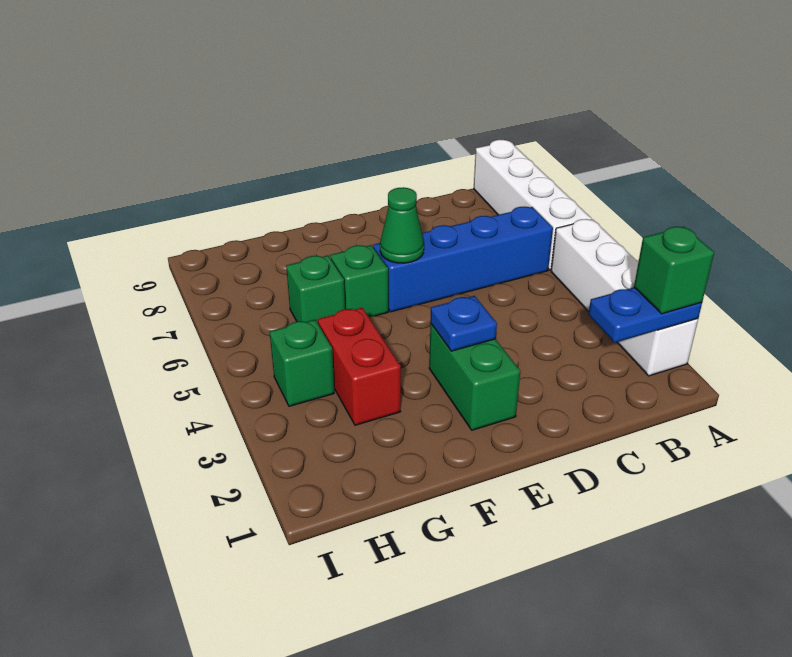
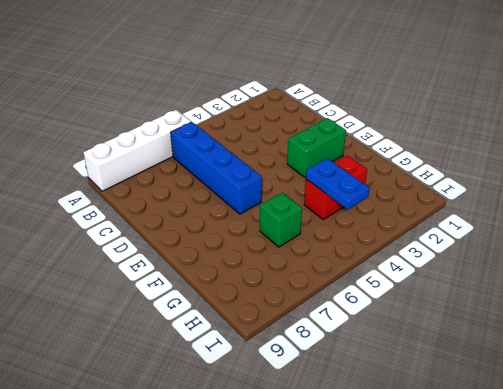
blue plate G4:H4 level 2 -> blue plate A2:B2 level 2
none -> white brick A2:A5 level 1
none -> green brick F6 level 1
none -> green brick H4 level 1

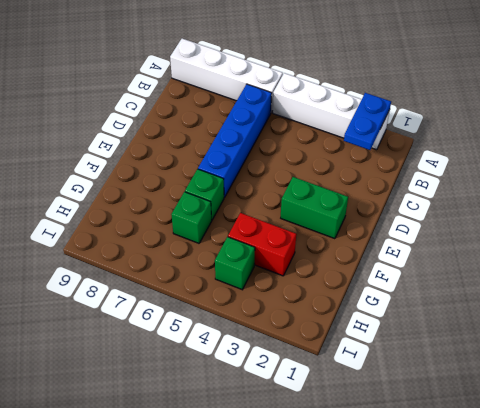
none -> blue plate E3 level 2
none -> green cone E6 level 2
none -> green brick A2 level 3

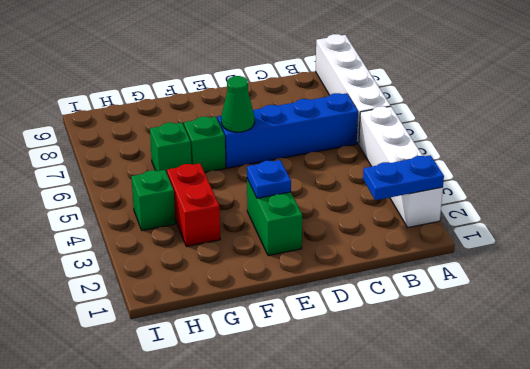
none -> green brick A2 level 3

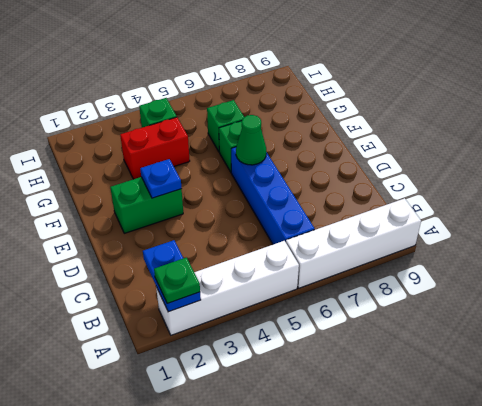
green plate A2 level 3 -> green brick A2 level 3

